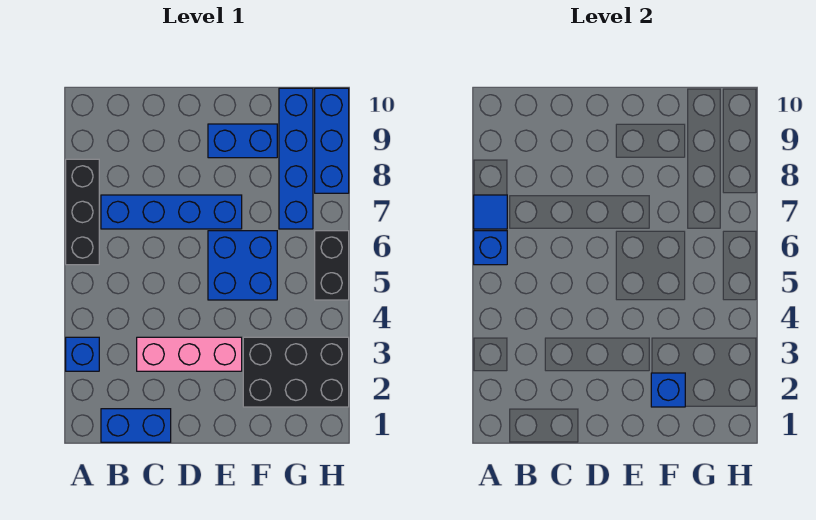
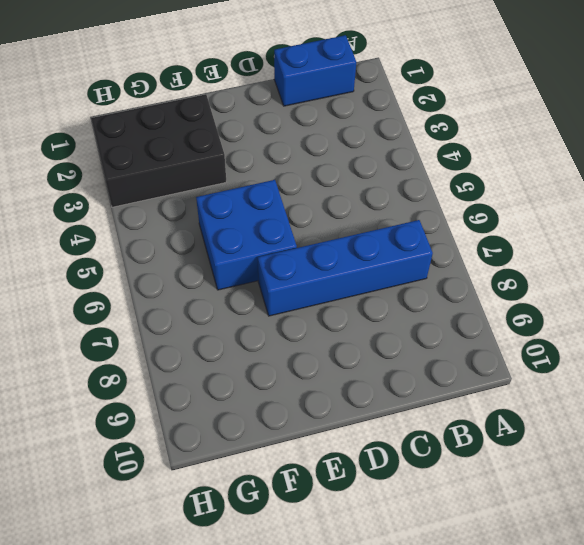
none -> blue brick A3 level 1
none -> black brick A6:A8 level 1
none -> pink brick C3:E3 level 1

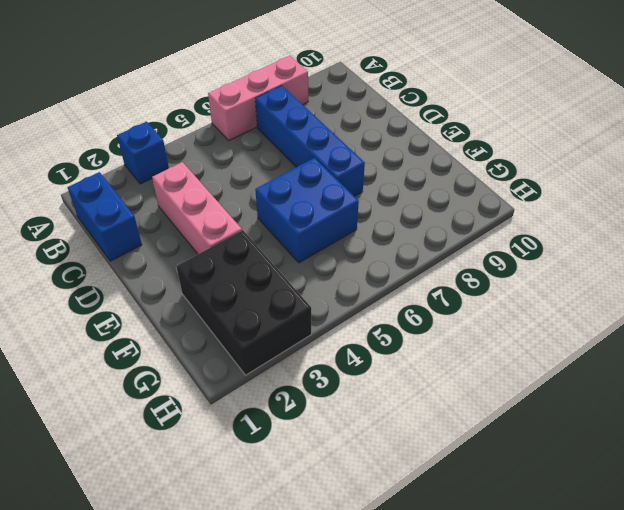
pink brick A6:A8 level 1 -> black brick A6:A8 level 1
none -> blue brick E9:F9 level 1
none -> blue brick G7:G10 level 1
none -> black brick H5:H6 level 1

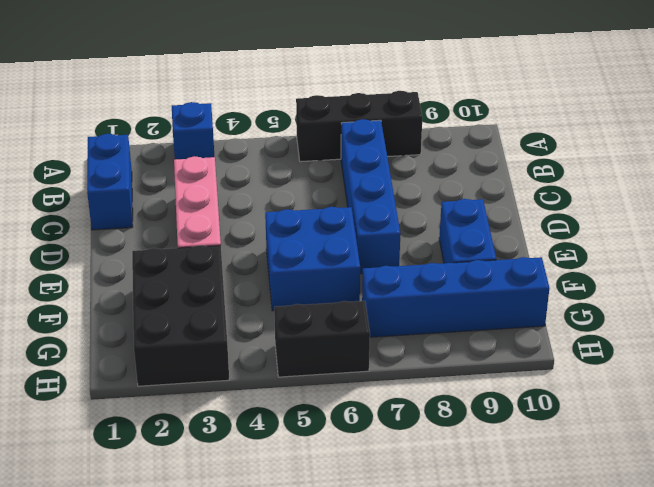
none -> blue brick H8:H10 level 1
none -> blue brick A6 level 2
none -> blue tile A7 level 2

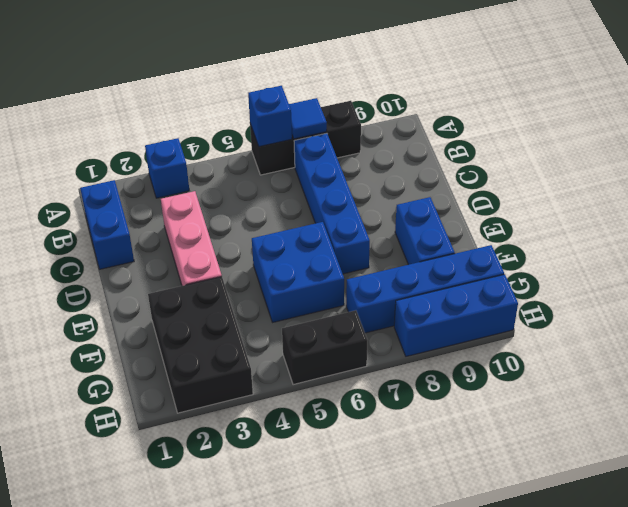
none -> blue brick F2 level 2

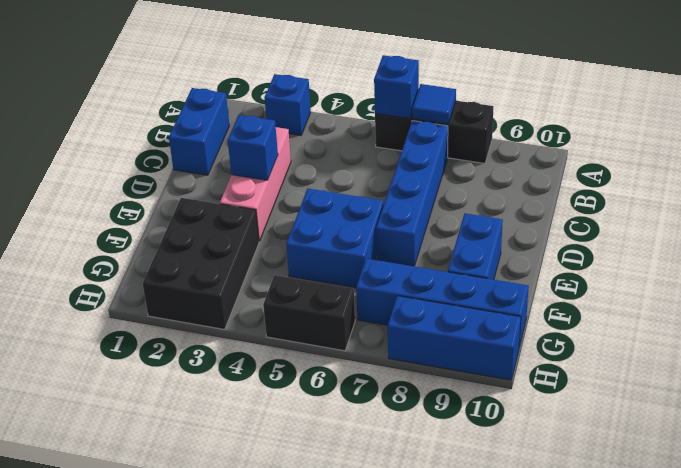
blue brick D3 level 2 -> blue brick F2 level 2

